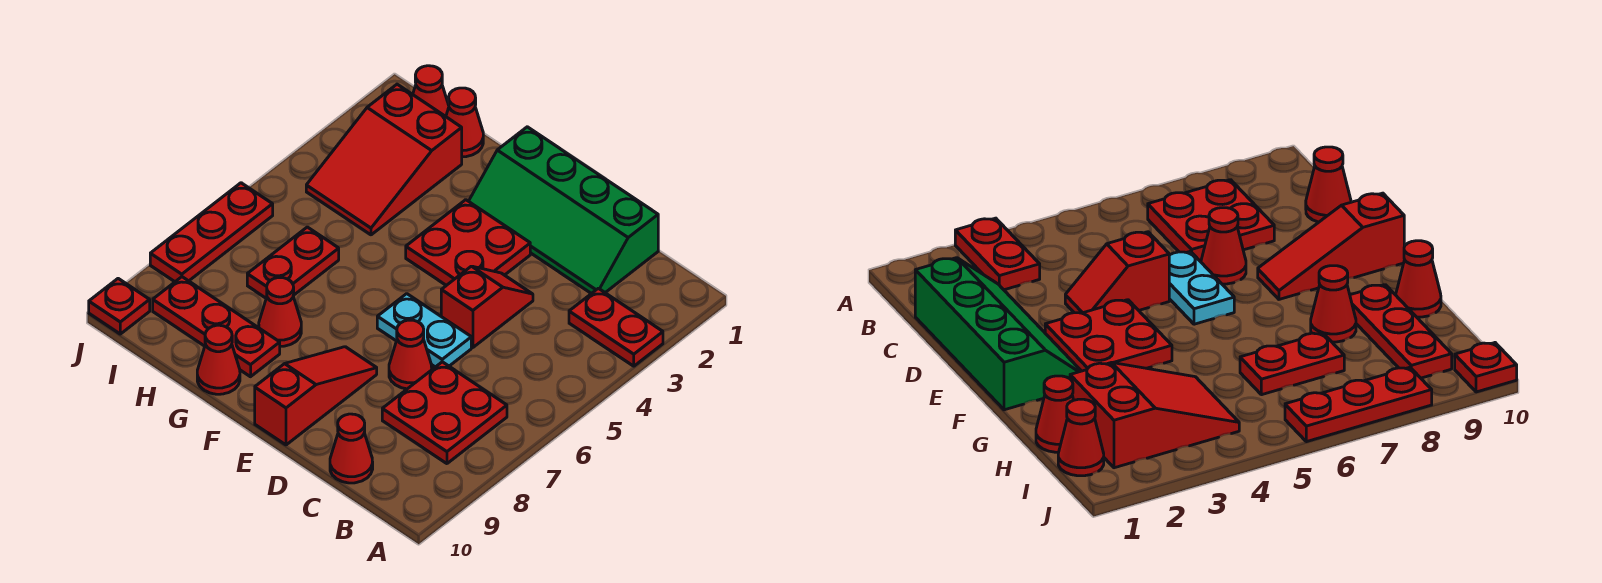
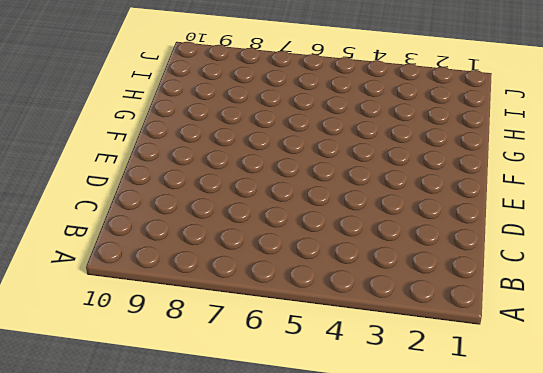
none -> red plate A3:B3 level 1
none -> red plate B7:C8 level 1
none -> green slope C1:F2 level 1 top 1

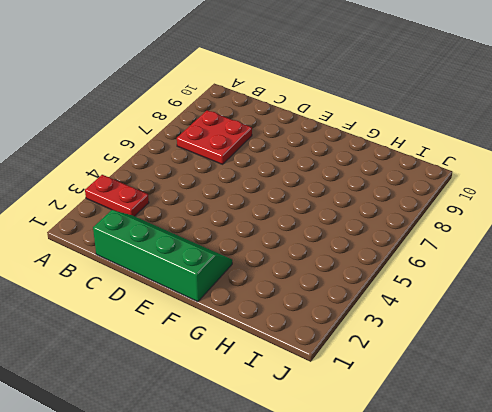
none -> red cone C10 level 1
none -> red slope D4:D5 level 1 top 5
none -> cyan plate D6:E6 level 1

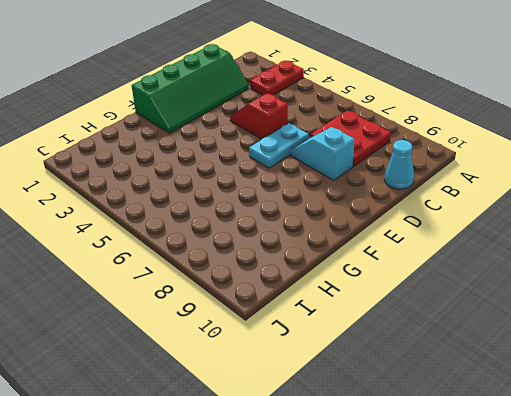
cyan cone C10 level 1 -> red cone C10 level 1
cyan slope D7:D8 level 1 top 8 -> red cone D7 level 1
none -> red plate E3:F4 level 1
none -> red slope E8:E10 level 1 top 10
none -> red cone G8 level 1

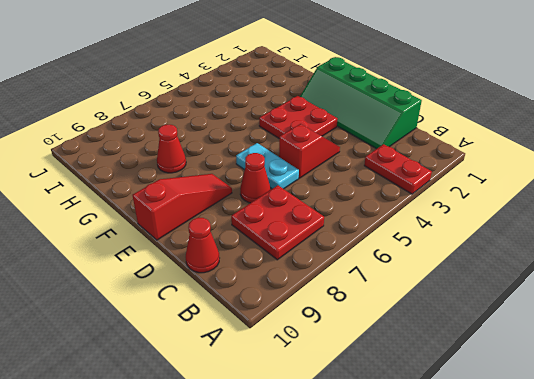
none -> red plate G9:I9 level 1
none -> red cone G10 level 1
none -> red cone H1 level 1

